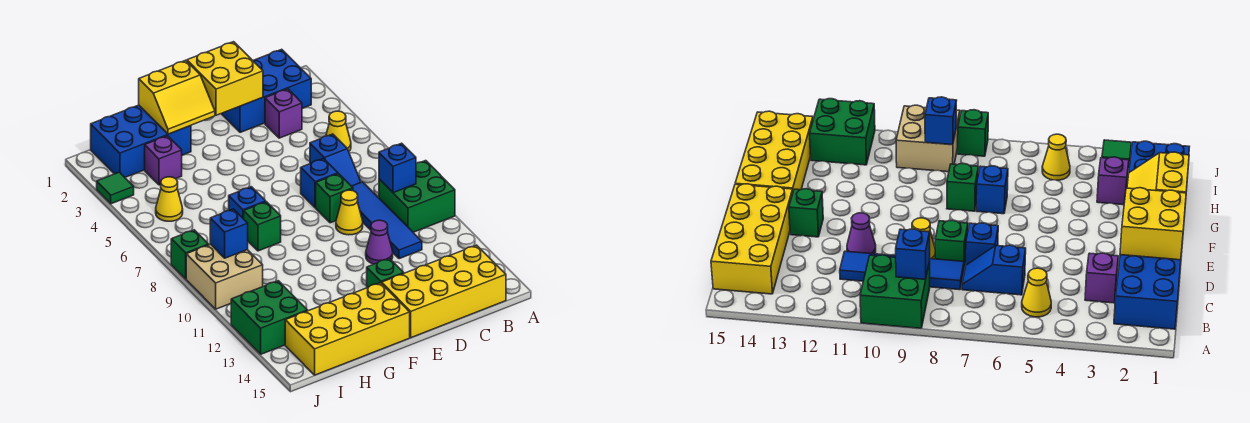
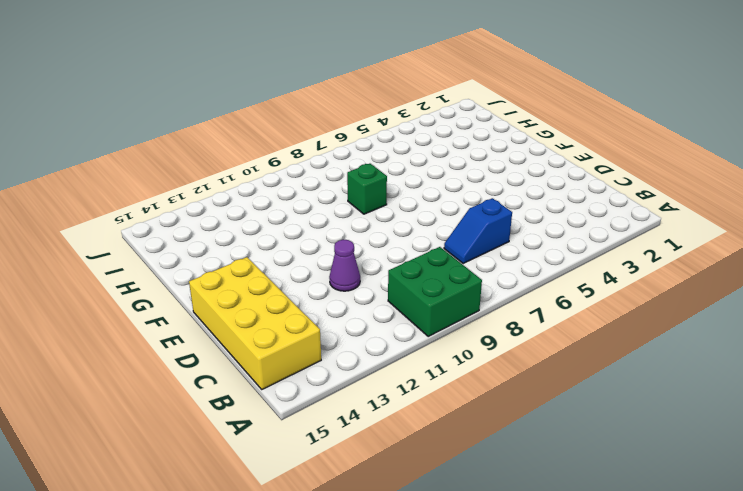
none -> blue brick B1:D2 level 1
none -> yellow cone B5 level 1
none -> purple brick C3 level 1

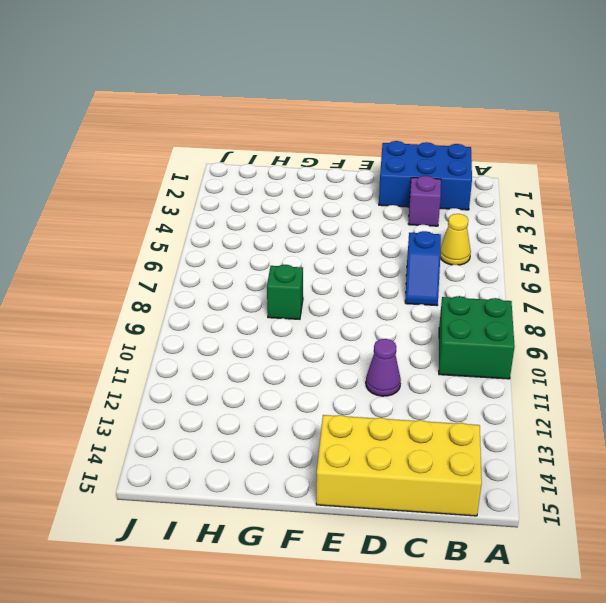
none -> blue tile C8:C11 level 1
none -> blue brick D7 level 1
none -> green brick D8 level 1

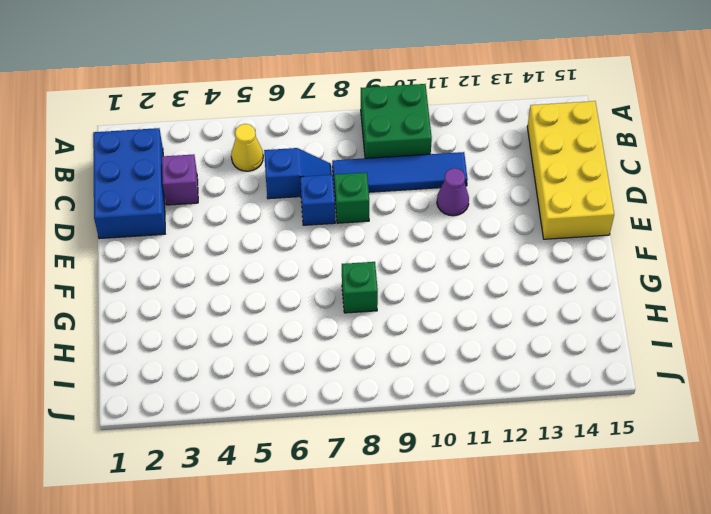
none -> yellow cone D9 level 1
none -> green brick E13 level 1
none -> yellow brick F14:I15 level 1

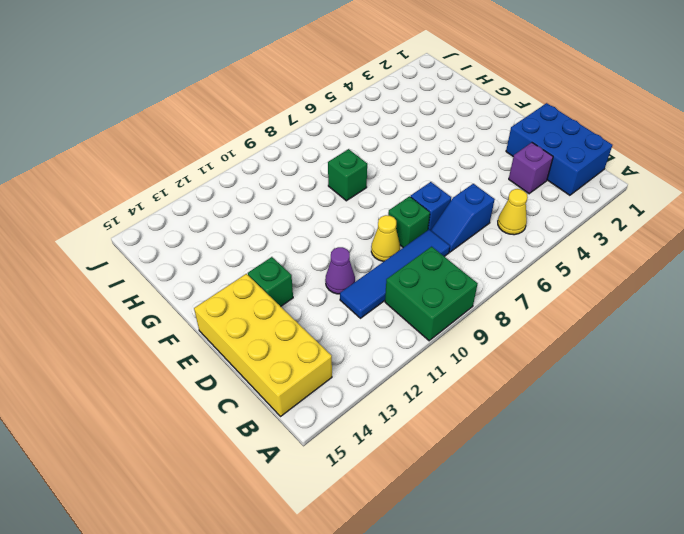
none -> yellow brick F14:I15 level 1
none -> blue brick G1:I2 level 1
none -> blue brick G7 level 1

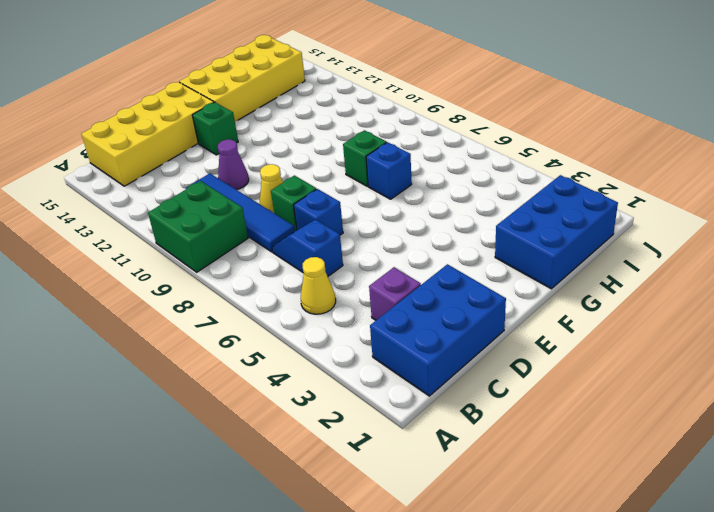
none -> purple brick H3 level 1
none -> yellow cone I5 level 1
none -> tan brick I9:J10 level 1

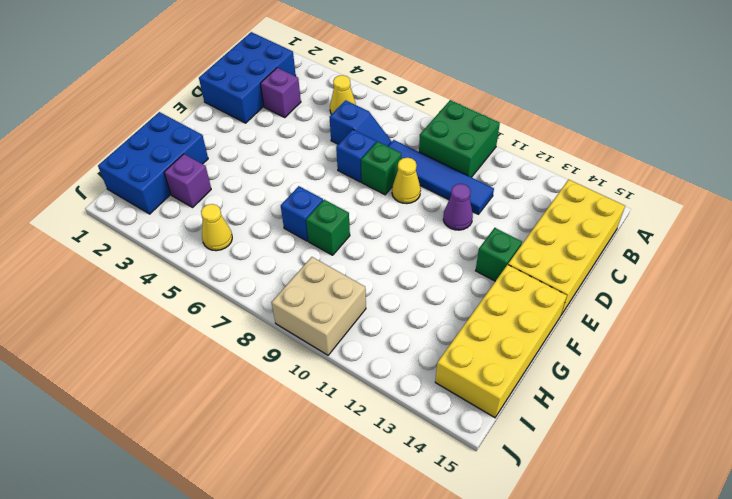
none -> green brick I12:J13 level 1
none -> green tile J3 level 1
none -> green brick J8 level 1

